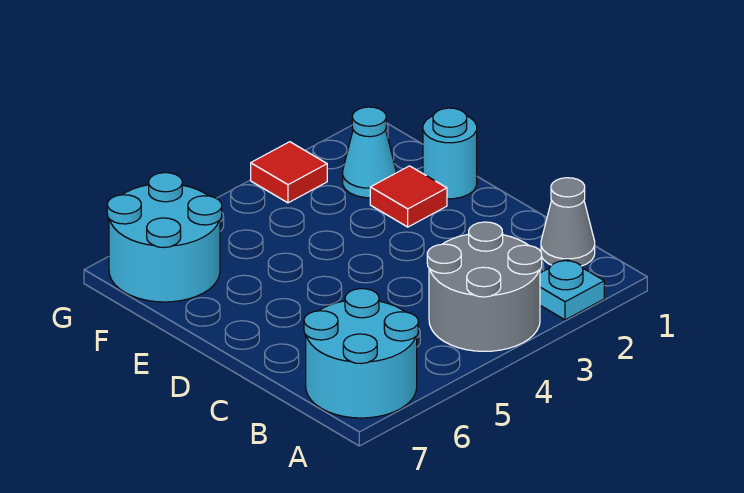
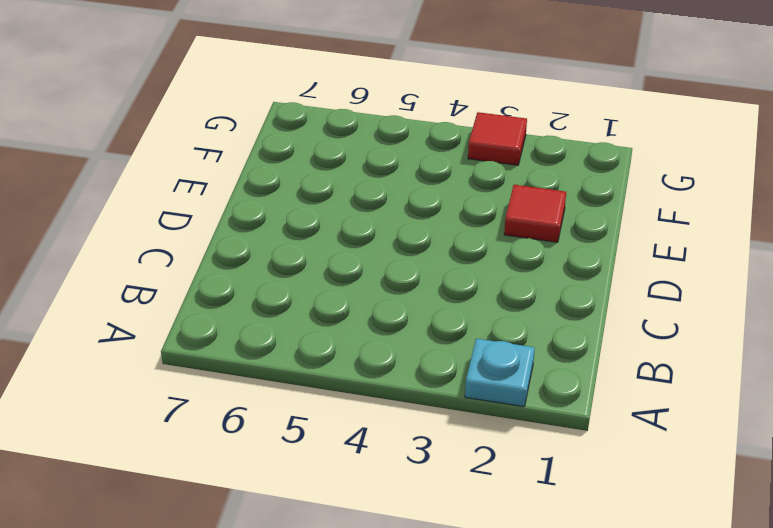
none -> grey round brick A3:B4 level 1
none -> cyan round brick A6:B7 level 1

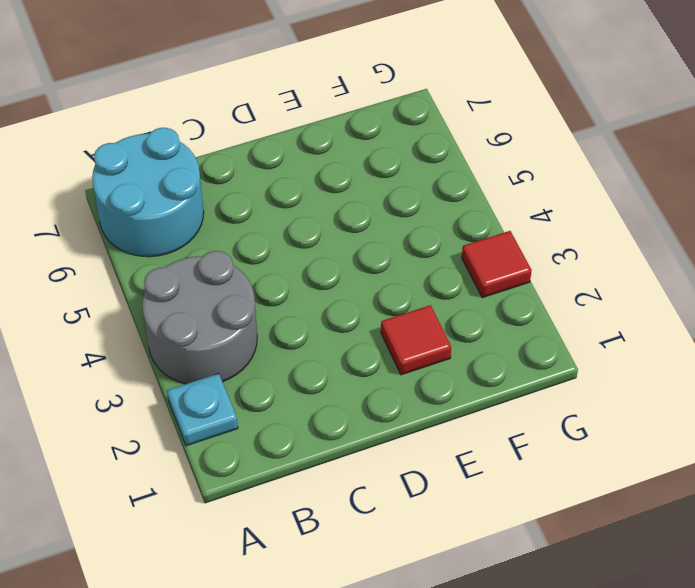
none -> grey cone B1 level 1
none -> cyan round brick E1 level 1

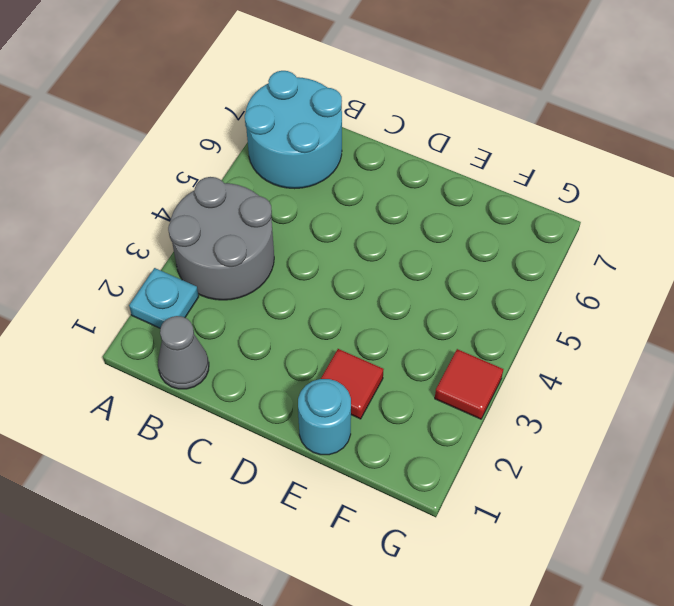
none -> cyan cone F2 level 1
none -> cyan round brick F6:G7 level 1

